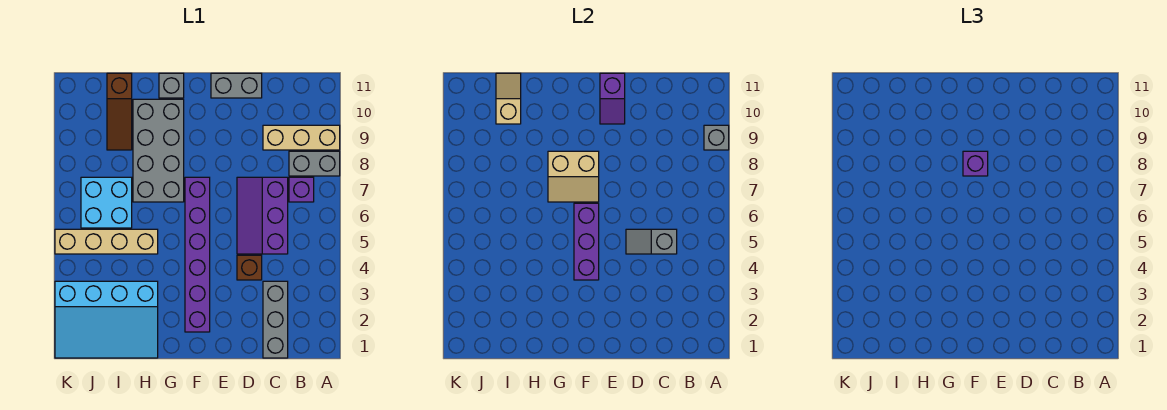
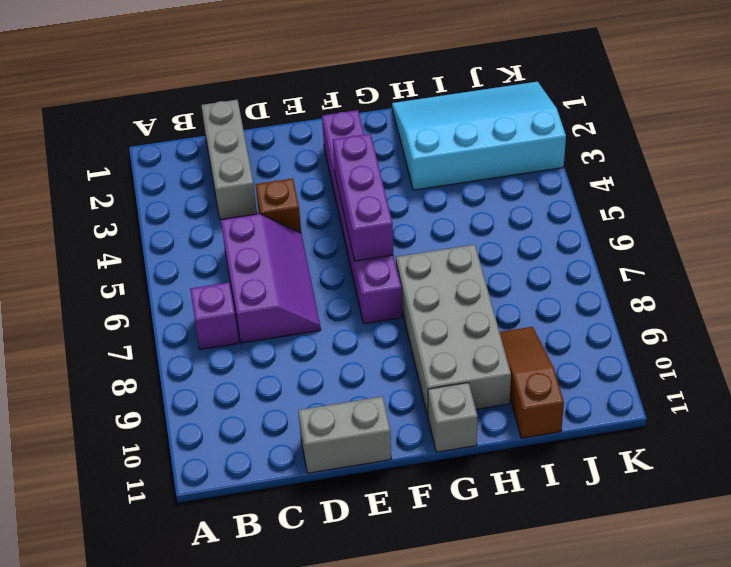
none -> grey brick A8:B8 level 1
none -> tan brick A9:C9 level 1
none -> tan brick H5:K5 level 1

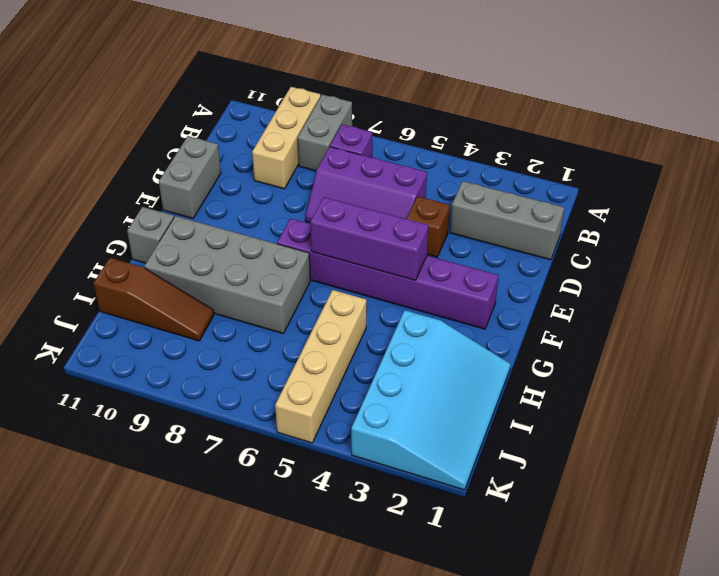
none -> cyan brick I6:J7 level 1
none -> grey brick A9 level 2
none -> grey slope C5:D5 level 2 top C

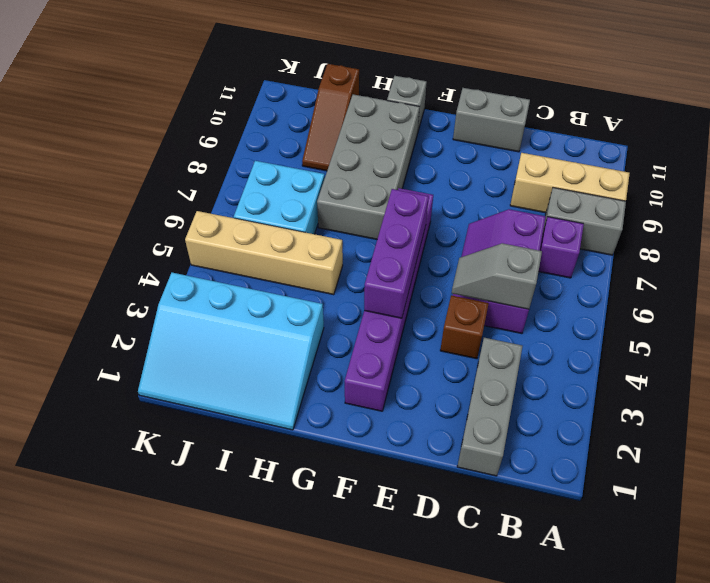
none -> grey brick A9 level 2
none -> purple slope E10:E11 level 2 top 11
none -> tan slope F7:G8 level 2 top 8

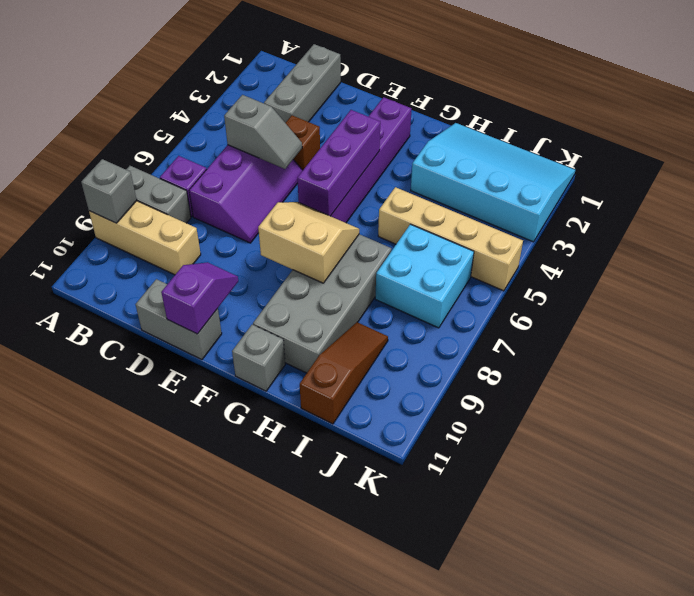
none -> tan slope I10:I11 level 2 top 10
none -> purple brick F8 level 3

